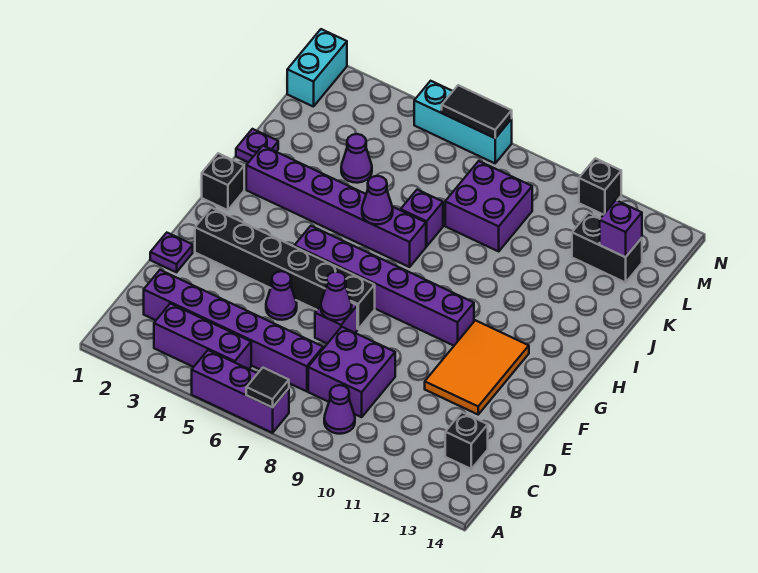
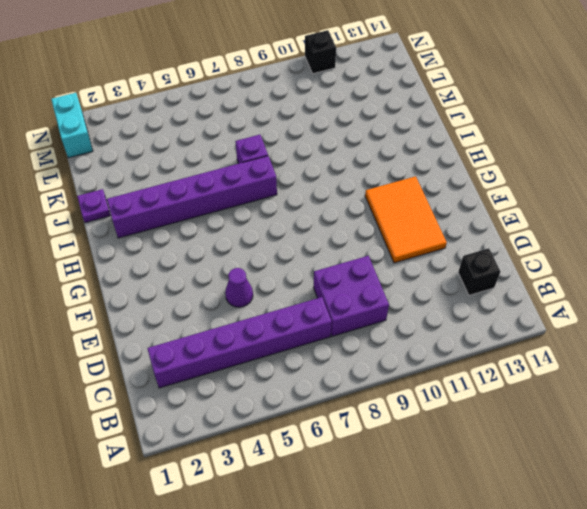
none -> purple brick A5:A7 level 1
none -> purple brick B3:B5 level 1
none -> purple cone B9 level 1

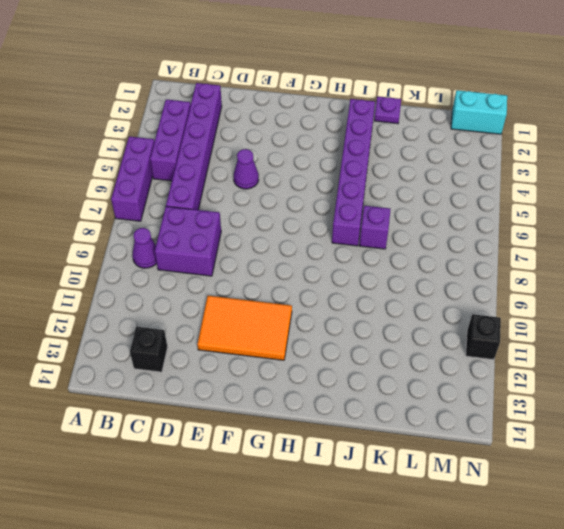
none -> purple plate E1 level 1
none -> purple brick E7 level 1
none -> black brick F2:F7 level 1

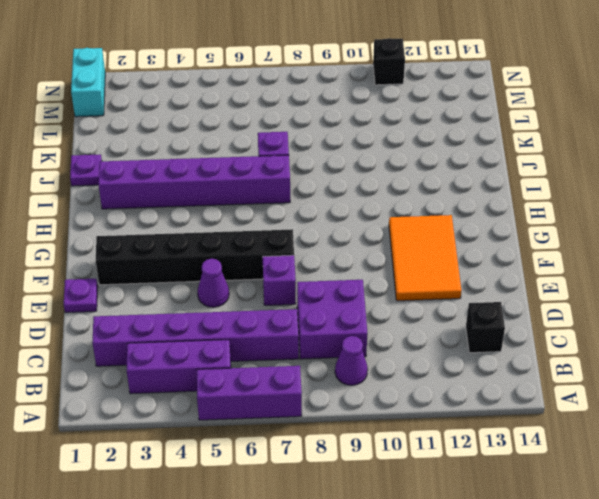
none -> purple brick G5:G10 level 1
none -> black brick H1 level 1
none -> purple cone K4 level 1

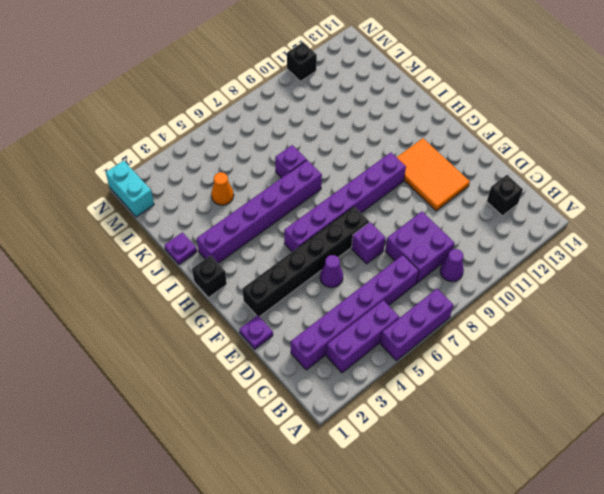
orange cone K4 level 1 -> purple cone K4 level 1
none -> purple brick K8:L9 level 1
none -> black brick L12:L13 level 1
none -> cyan brick N5:N7 level 1

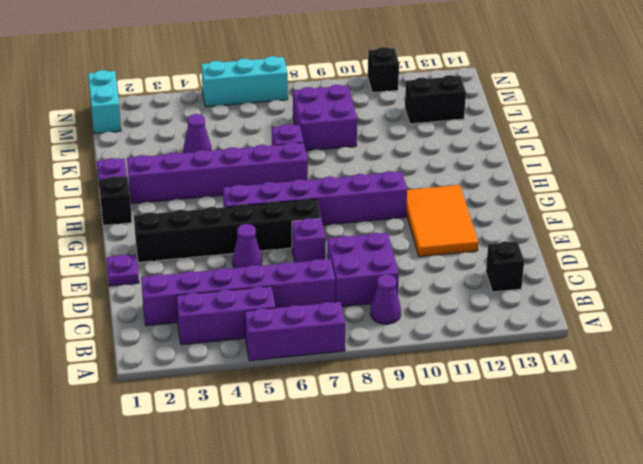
none -> black tile A7 level 2
none -> purple cone E7 level 2
none -> purple cone I6 level 2

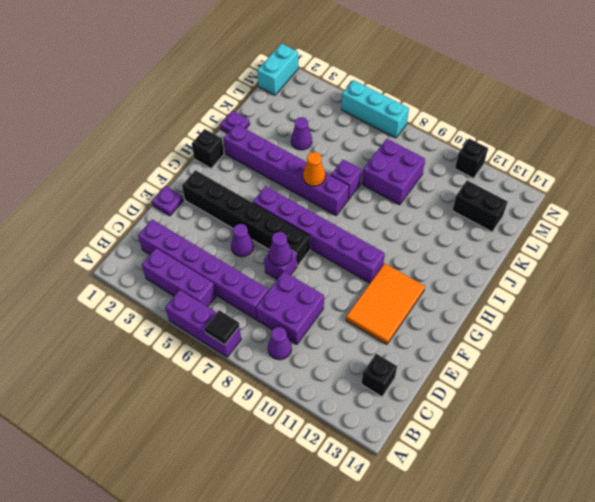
orange cone I6 level 2 -> purple cone I6 level 2
none -> purple brick L13 level 2
none -> black tile N6:N7 level 2

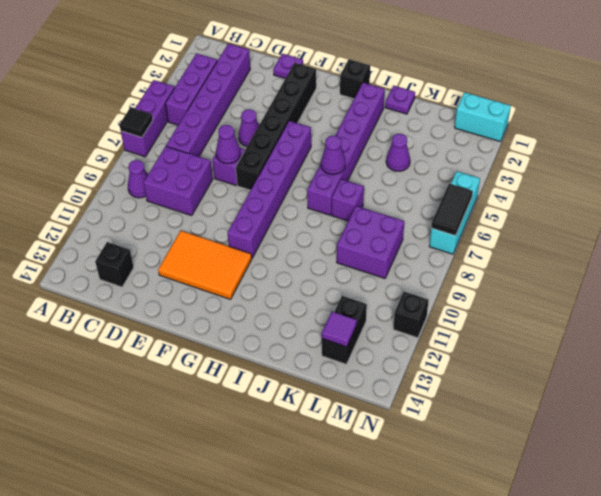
purple tile L13 level 2 -> purple brick L13 level 2

